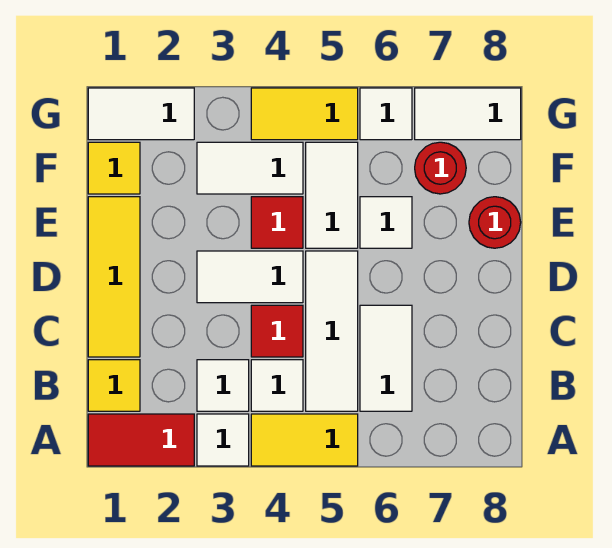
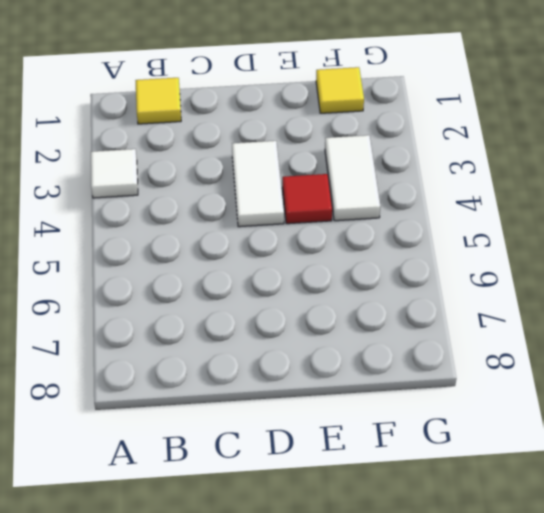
none -> red tile A1:A2 level 1
none -> yellow tile A4:A5 level 1
none -> white tile B3 level 1

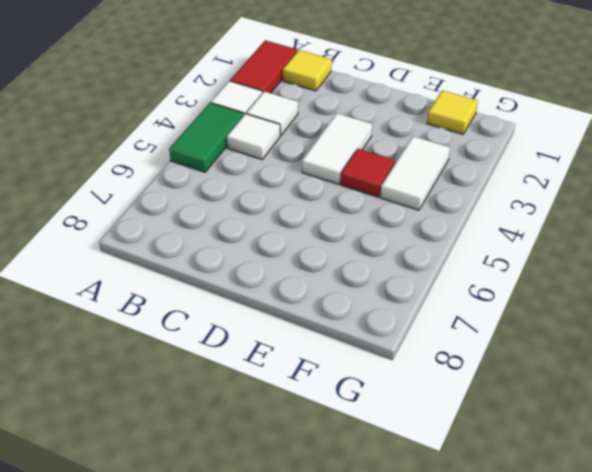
green tile A4:A5 level 1 -> yellow tile A4:A5 level 1
none -> white tile B5:D5 level 1
none -> white tile B6:C6 level 1
none -> yellow tile C1:E1 level 1

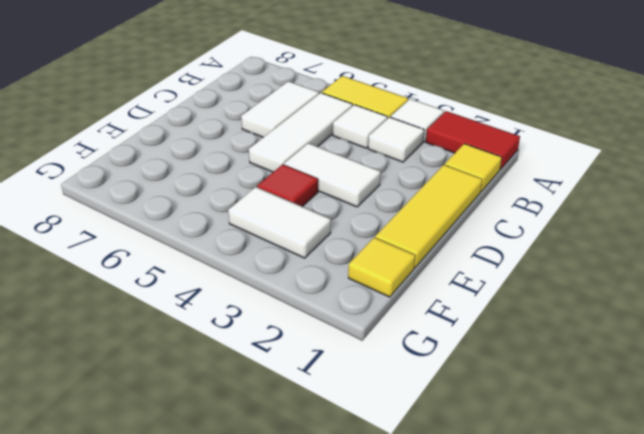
none -> red tile C4 level 1
none -> white tile E5:F5 level 1
none -> white tile E6 level 1

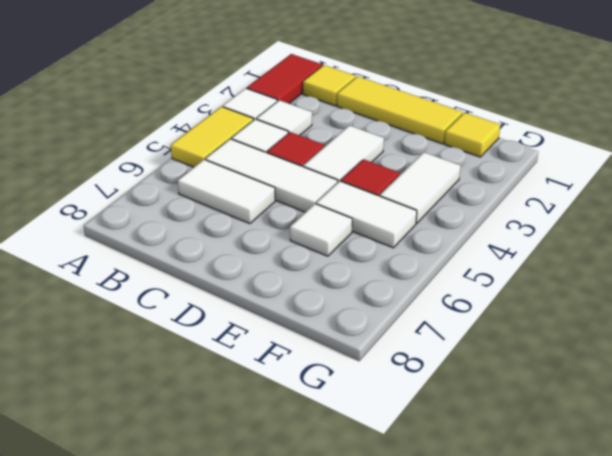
none -> red round brick E8 level 1
none -> red round brick F7 level 1
none -> white tile G1:G2 level 1

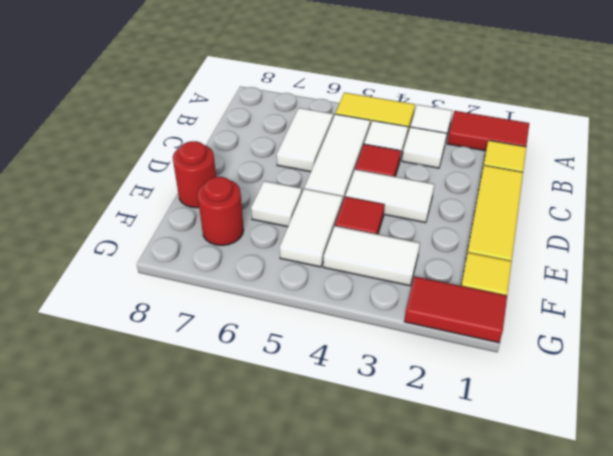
red tile G1:G2 level 1 -> white tile G1:G2 level 1
none -> yellow tile G4:G5 level 1
none -> white tile G6 level 1
none -> white tile G7:G8 level 1

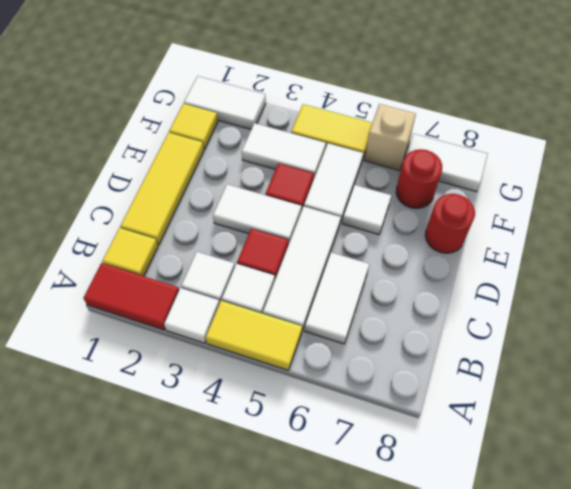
tan brick G6 level 1 -> white tile G6 level 1

